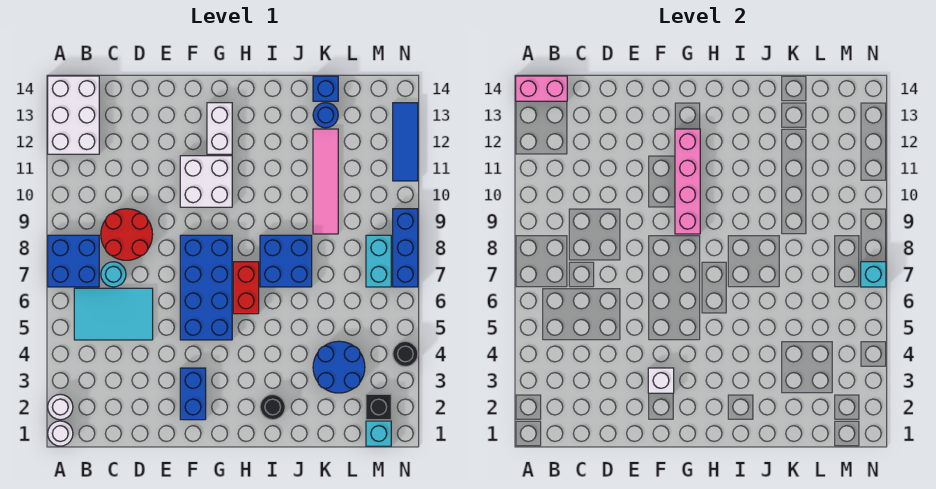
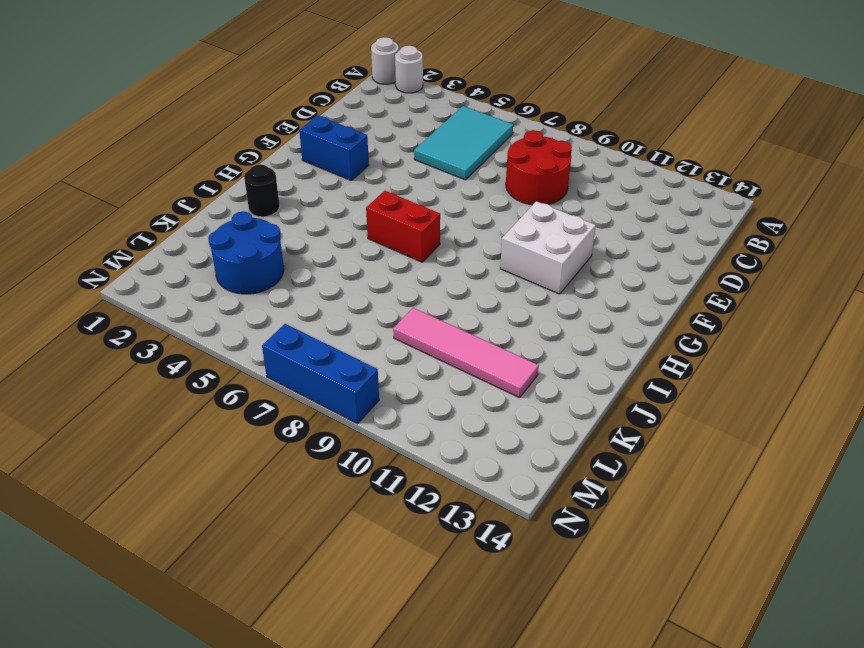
none -> blue brick A7:B8 level 1
none -> white brick A12:B14 level 1
none -> cyan round brick C7 level 1

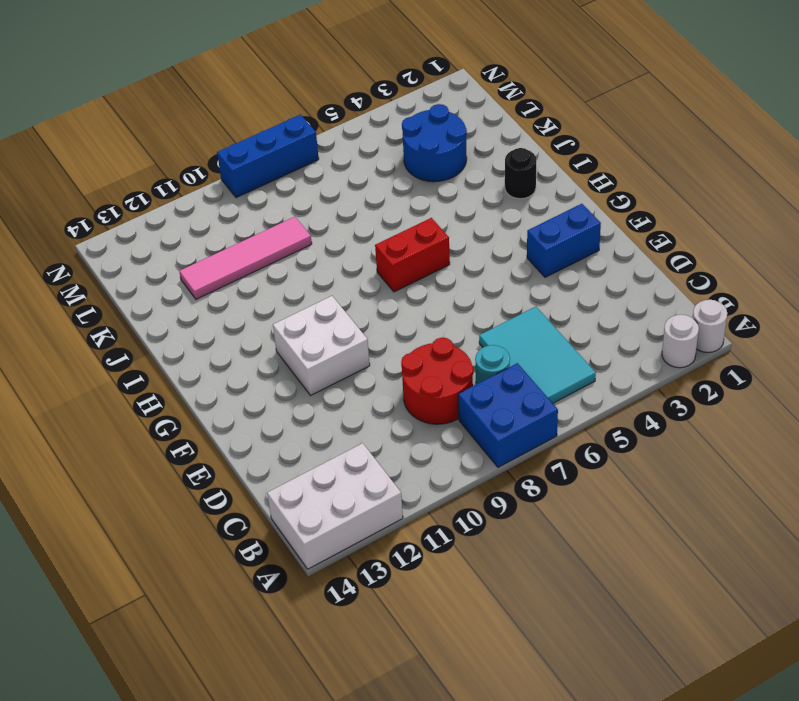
none -> blue brick F5:G8 level 1
none -> white brick G12:G13 level 1
none -> blue brick I7:J8 level 1

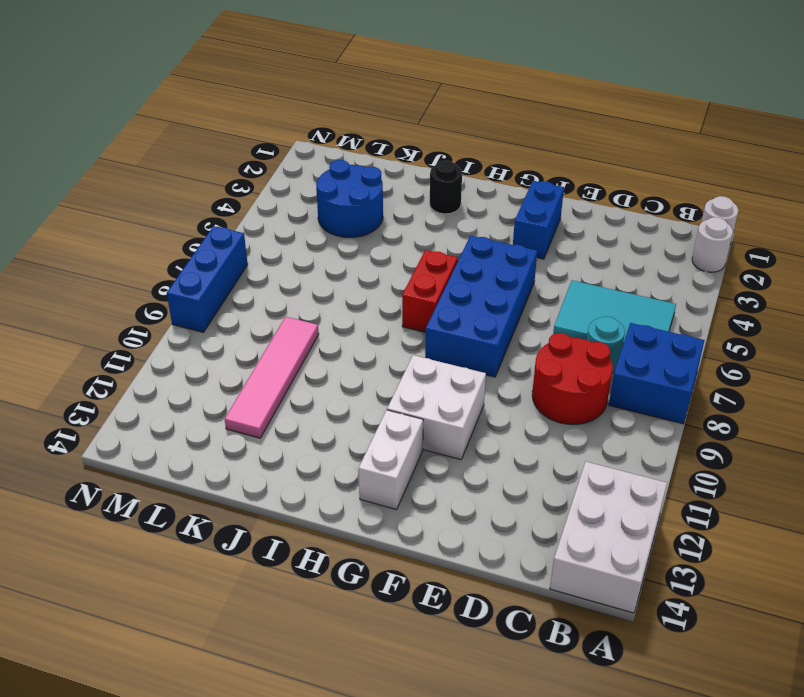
none -> blue brick I7:J8 level 1
none -> blue round brick K13 level 1
none -> blue brick K14 level 1

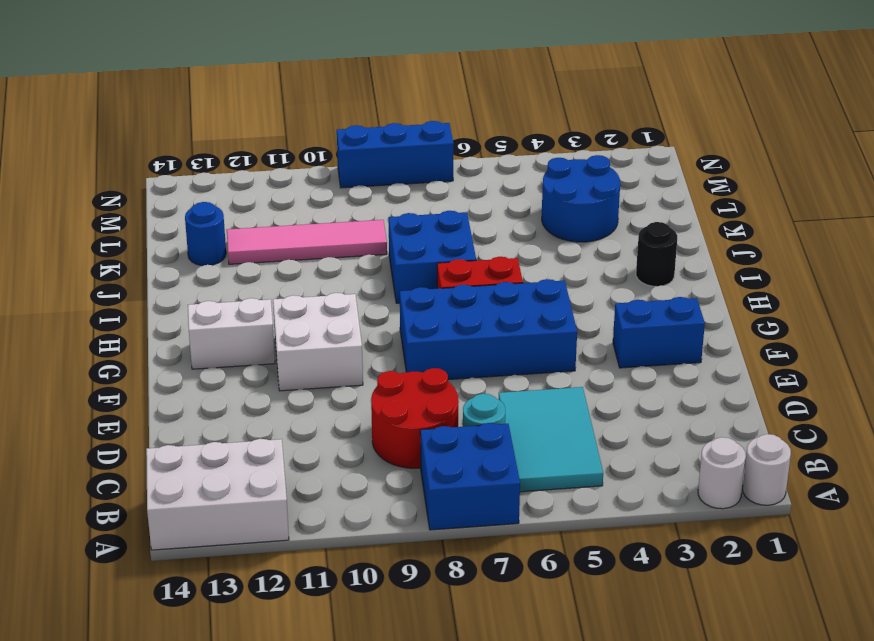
none -> blue brick K14 level 1
none -> cyan brick M1 level 1
none -> black brick M2 level 1

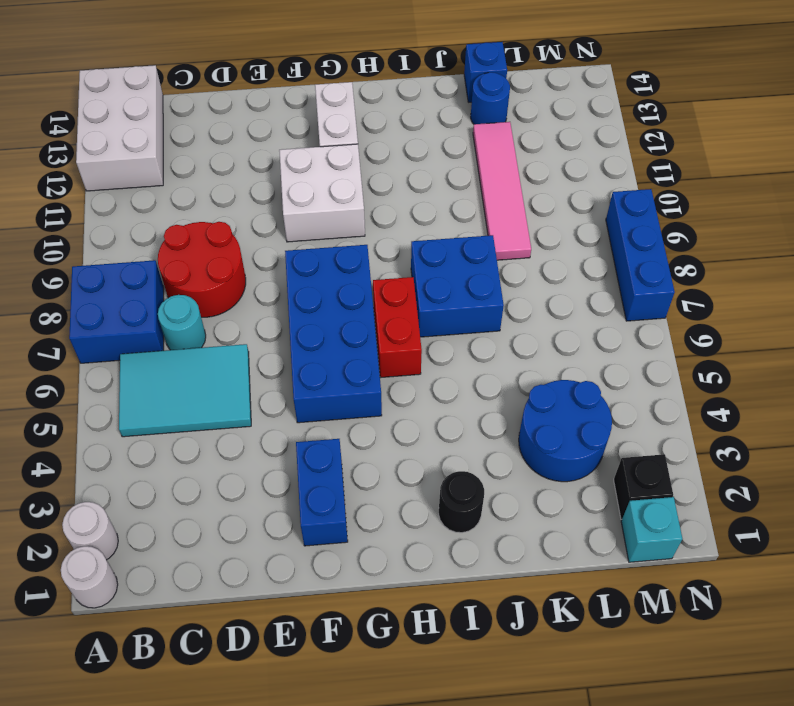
none -> cyan brick M7:M8 level 1
none -> black round brick N4 level 1
none -> blue tile N11:N13 level 1

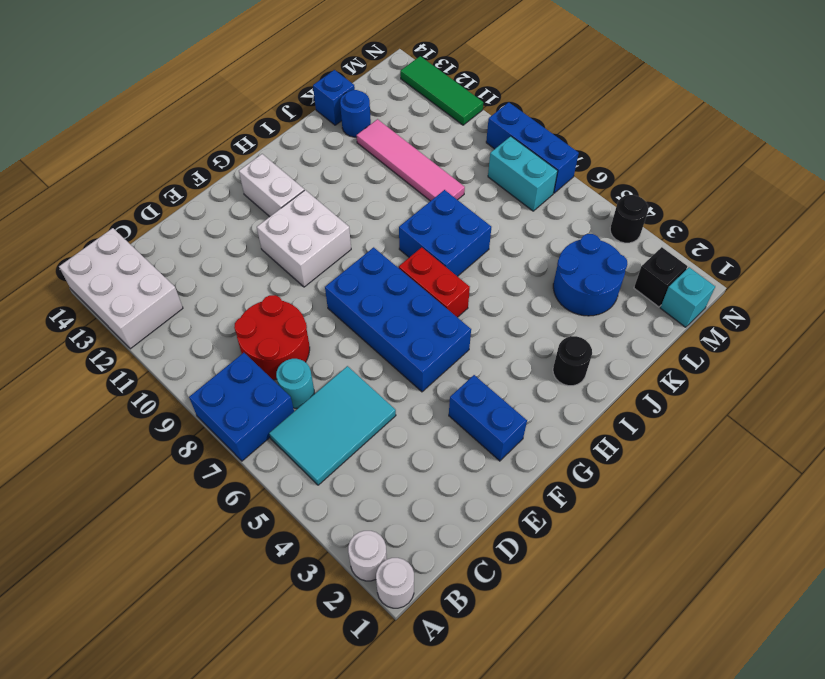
green tile N11:N13 level 1 -> blue tile N11:N13 level 1
none -> pink brick A14:B14 level 2
none -> white brick F3 level 2
none -> pink brick G9:G12 level 2

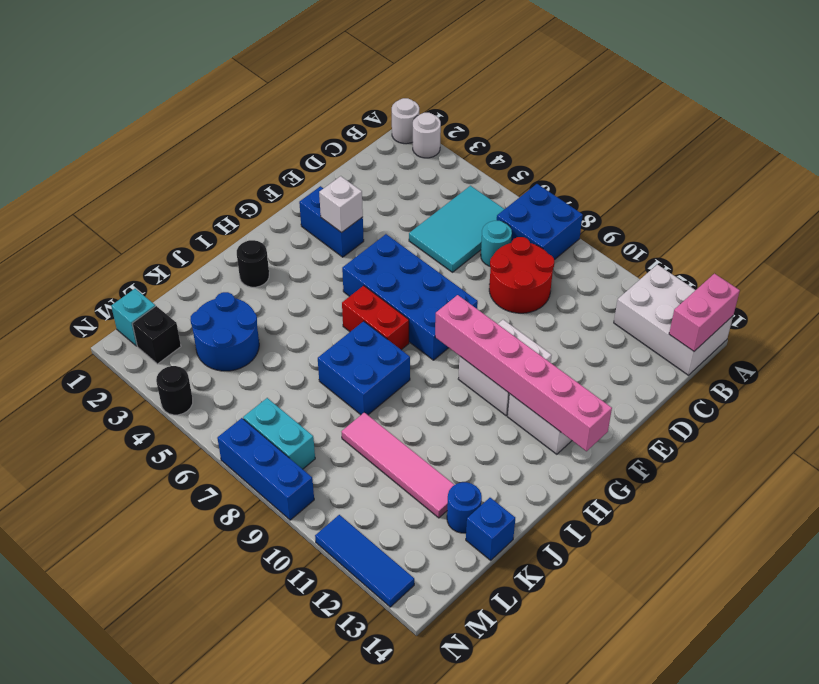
pink brick G9:G14 level 2 -> pink brick G9:G12 level 2
none -> cyan brick N7 level 2

